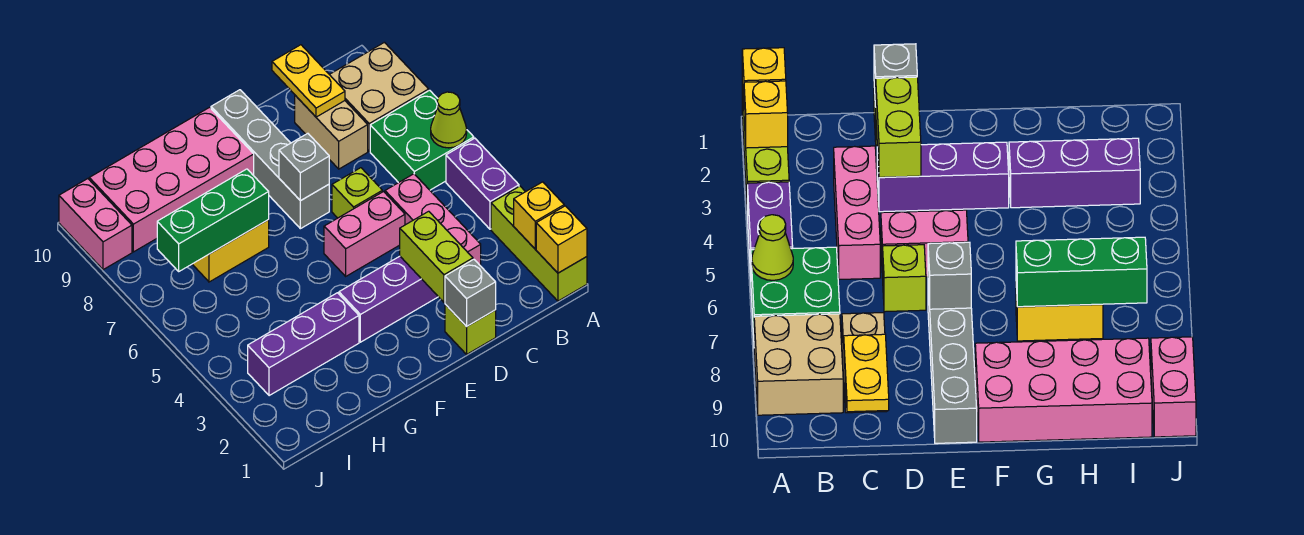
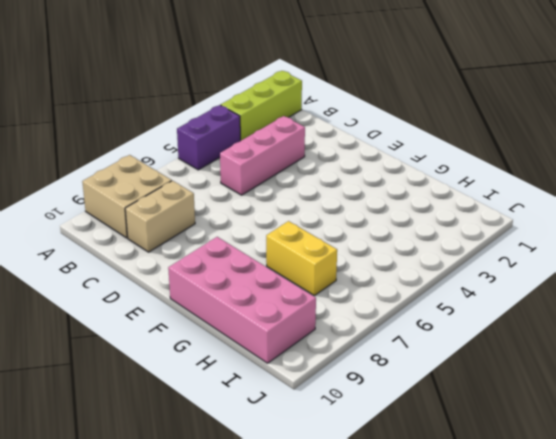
none -> green brick A6:B7 level 1
none -> lime brick D1 level 1
none -> purple brick D3:F3 level 1

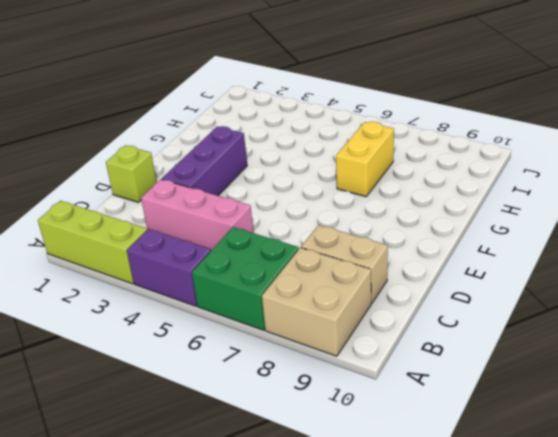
none -> pink brick D5:E5 level 1
none -> lime brick D6 level 1
none -> grey brick E7:E10 level 1

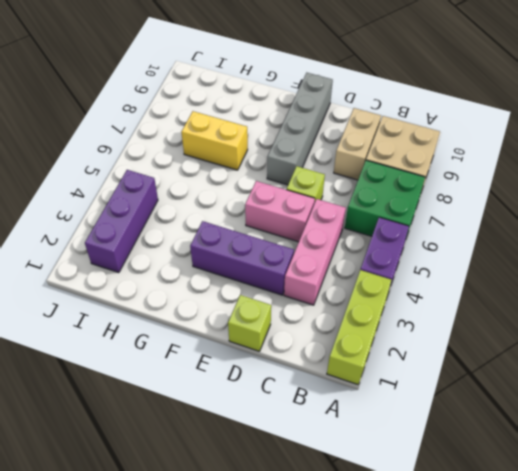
purple brick I2:I4 level 1 -> purple brick G3:I3 level 1
none -> pink brick F9:I10 level 1
none -> pink brick J9:J10 level 1
none -> yellow brick A1 level 2

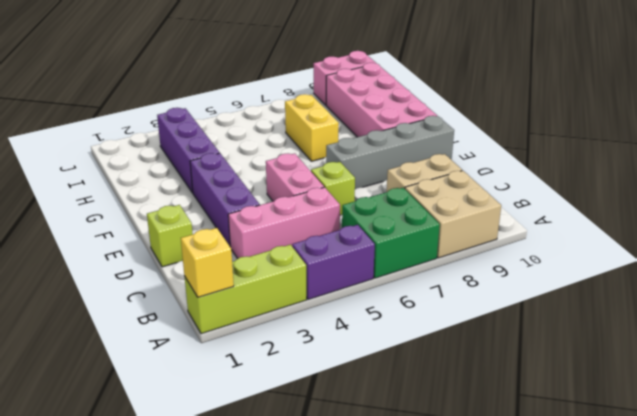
none -> yellow brick A2 level 2
none -> lime cone A6 level 2
none -> yellow plate C9:C10 level 2

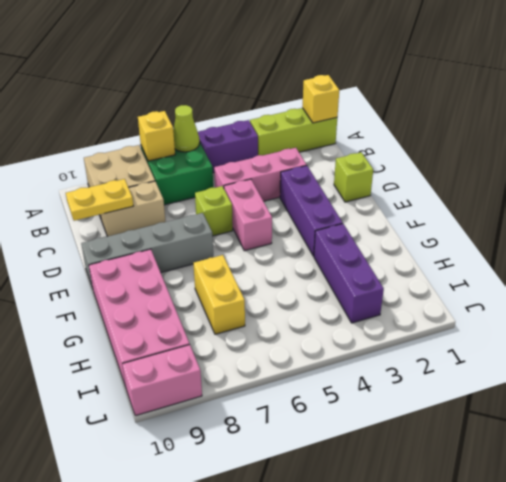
yellow brick A7 level 2 -> yellow brick A2 level 2
none -> grey brick D1 level 2
none -> lime brick D2:D3 level 2
none -> grey brick E7 level 2

